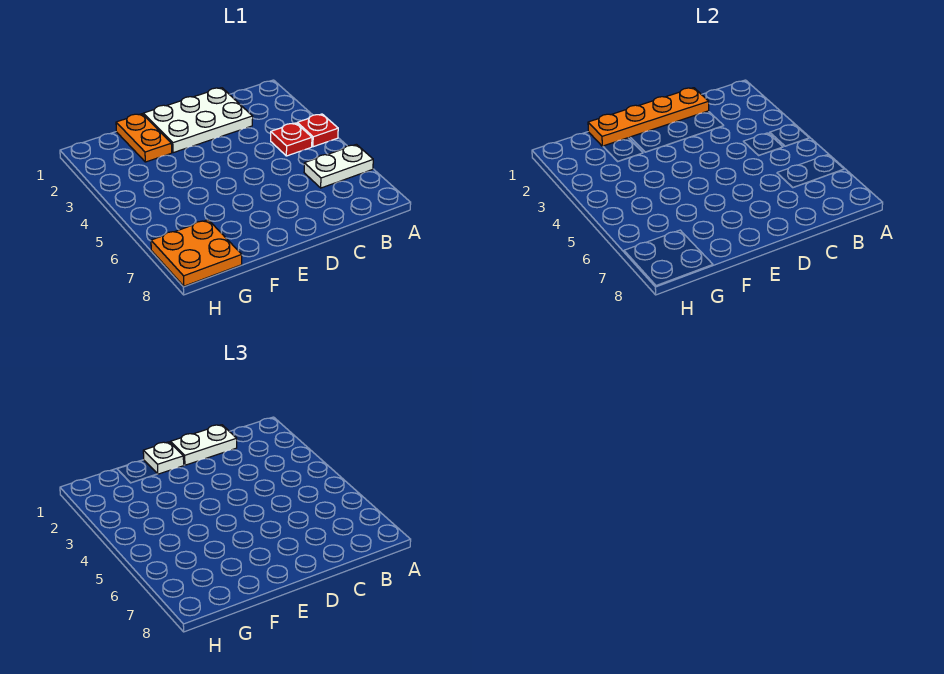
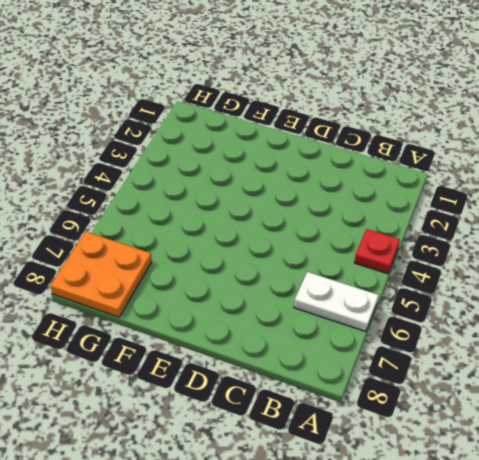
none -> red plate B4 level 1
none -> white plate C1:E2 level 1

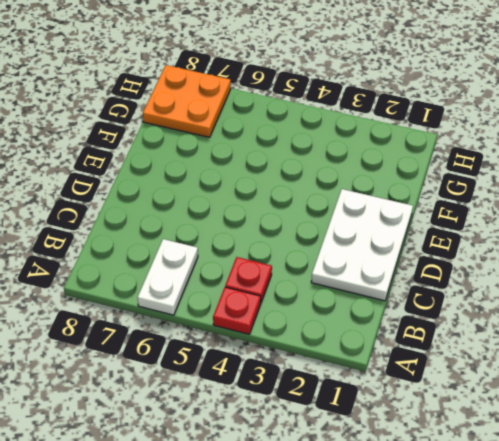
none -> orange plate F1:F2 level 1
none -> orange plate C1:F1 level 2

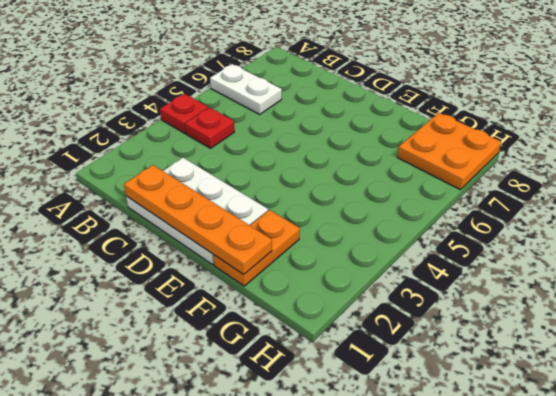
none -> white plate C1:D1 level 3
none -> white plate E1 level 3

